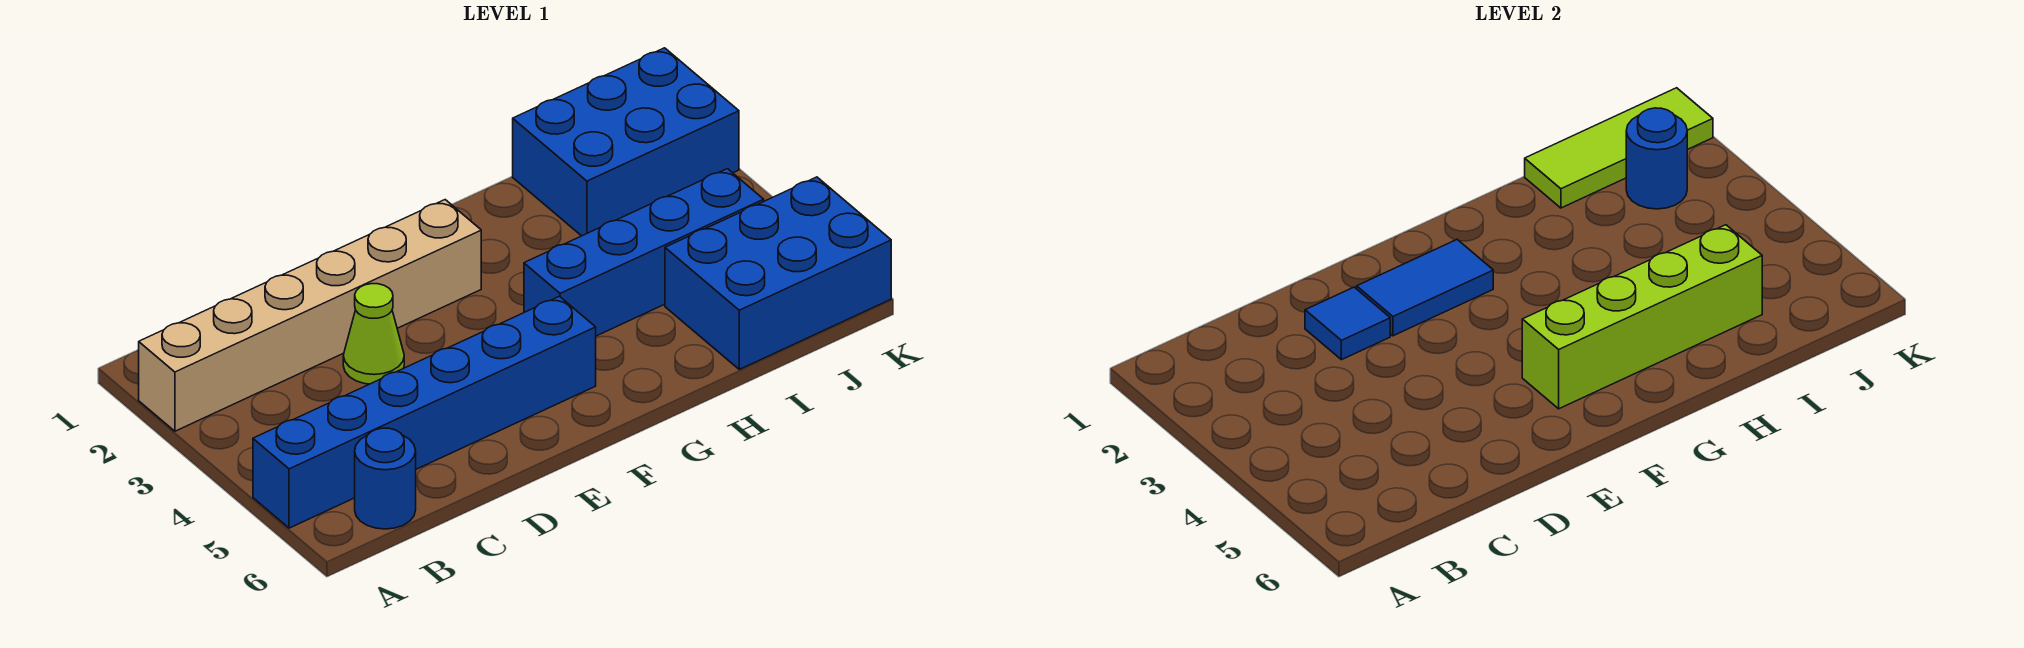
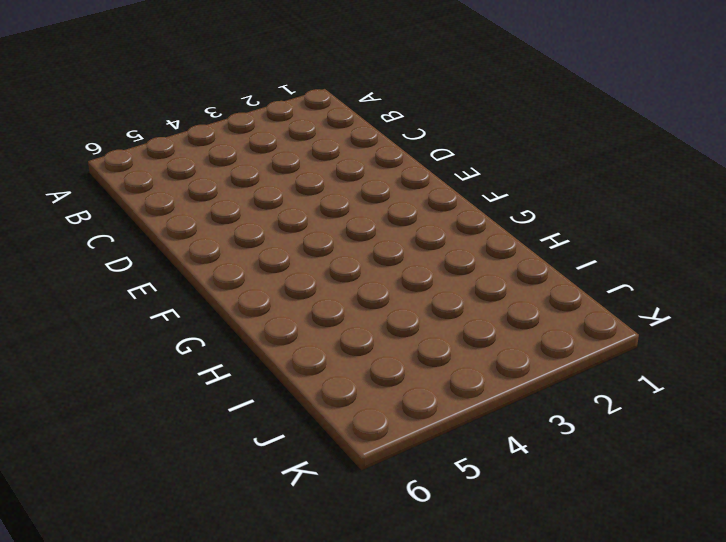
none -> tan brick A2:F2 level 1
none -> blue brick A5:F5 level 1
none -> blue round brick B6 level 1

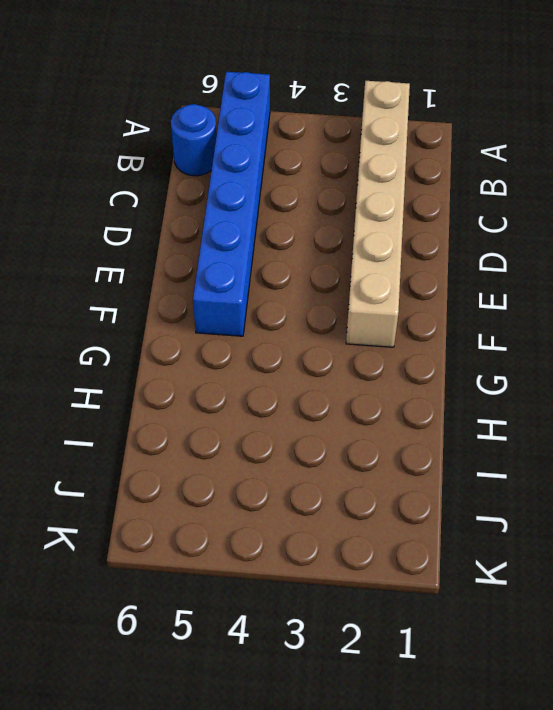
none -> lime cone D3 level 1
none -> blue brick G4:J4 level 1
none -> blue brick I1:K2 level 1

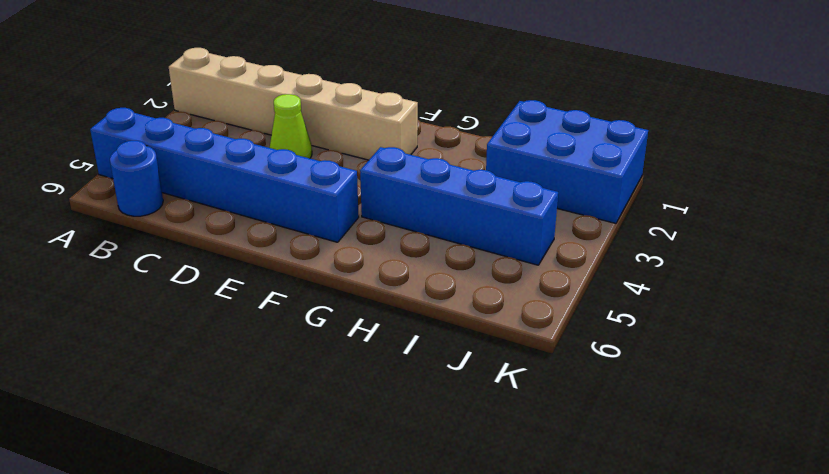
none -> blue brick I5:K6 level 1
none -> blue tile D2 level 2
none -> blue tile E2:F2 level 2

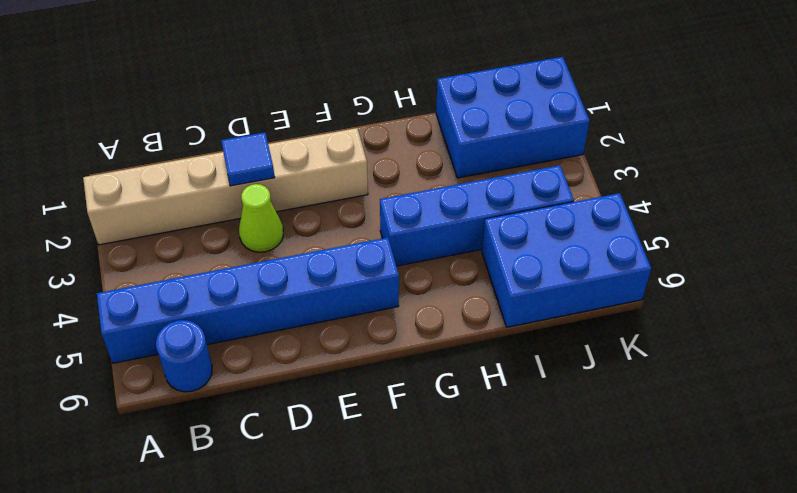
none -> blue tile E2:F2 level 2
none -> lime brick F5:I5 level 2
none -> lime tile I1:K1 level 2

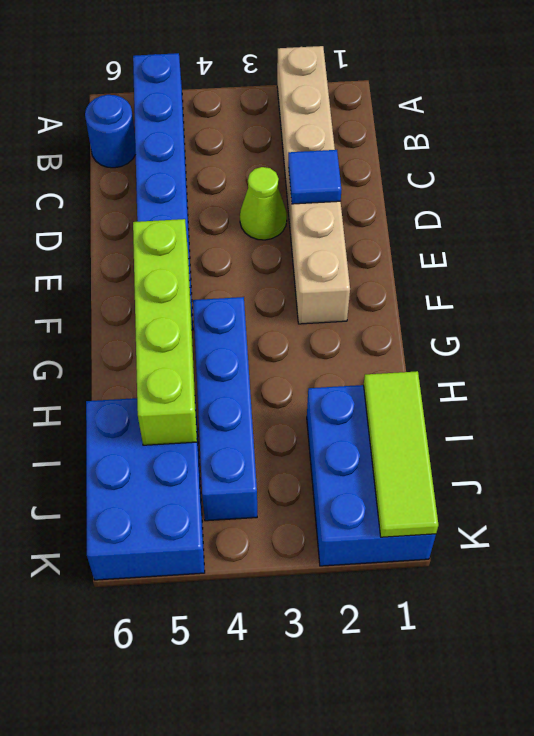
none -> blue tile E2:F2 level 2
none -> blue round brick J2 level 2

